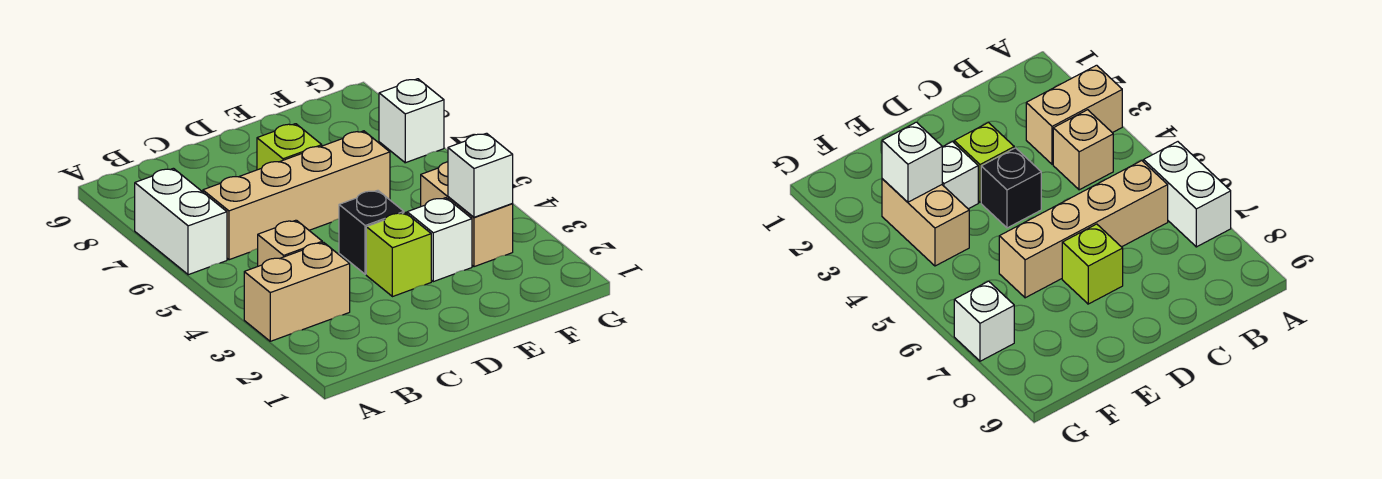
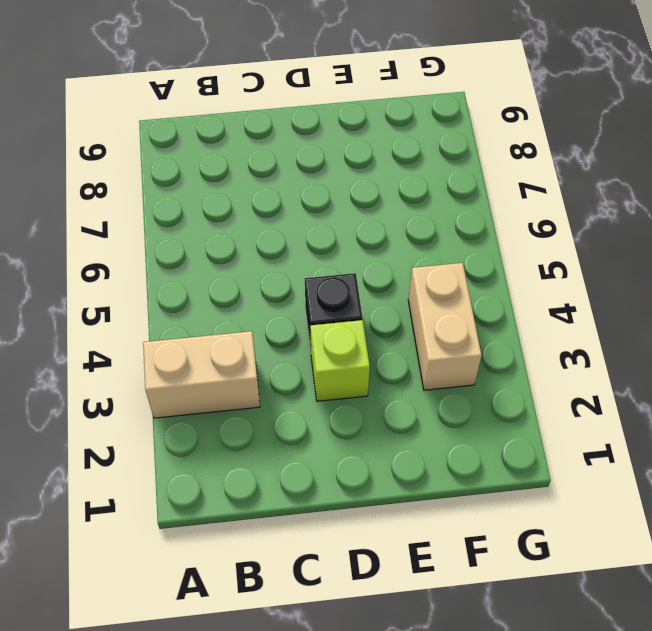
none -> white brick A6:A7 level 1
none -> tan brick B4 level 1

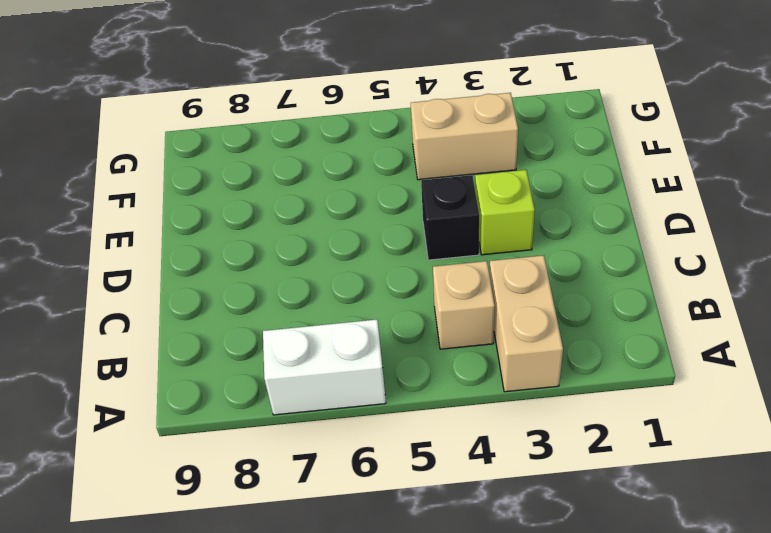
none -> tan brick B6:E6 level 1
none -> lime brick D7 level 1

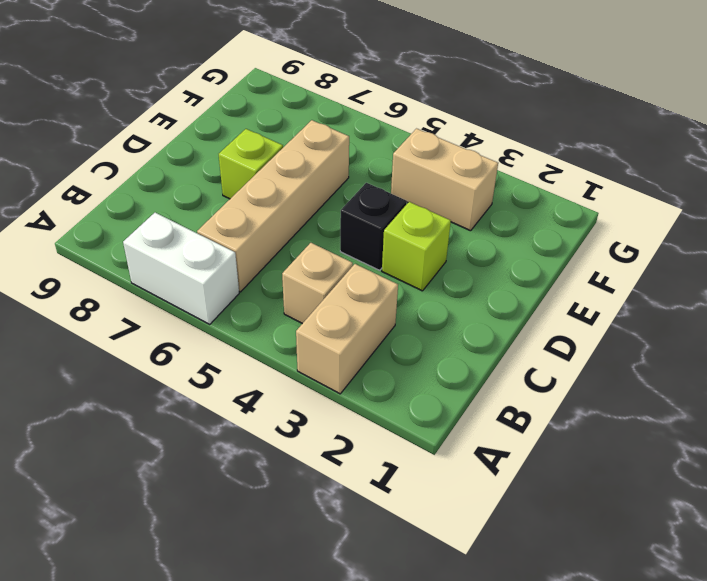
none -> white brick E3 level 1
none -> white brick G7 level 1

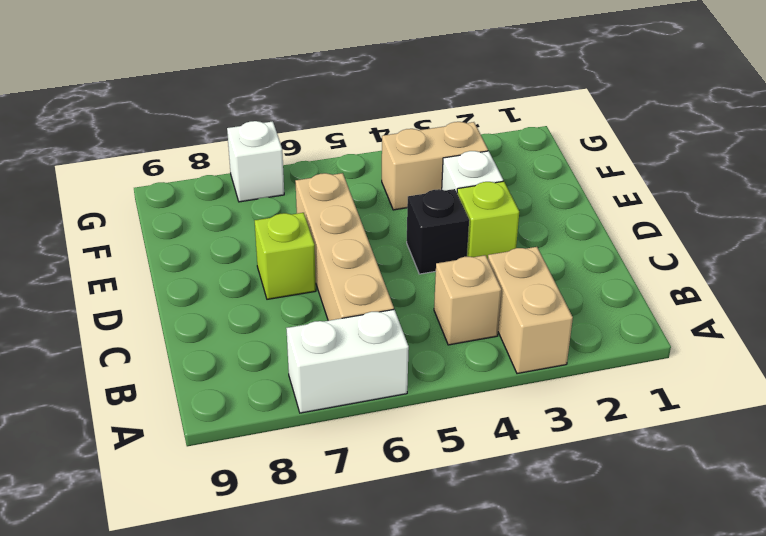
none -> white brick F3 level 2

